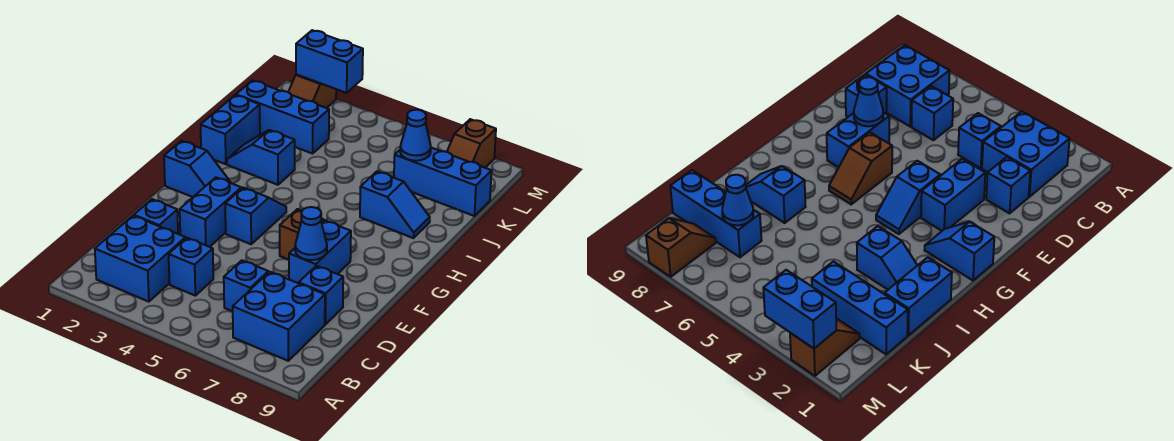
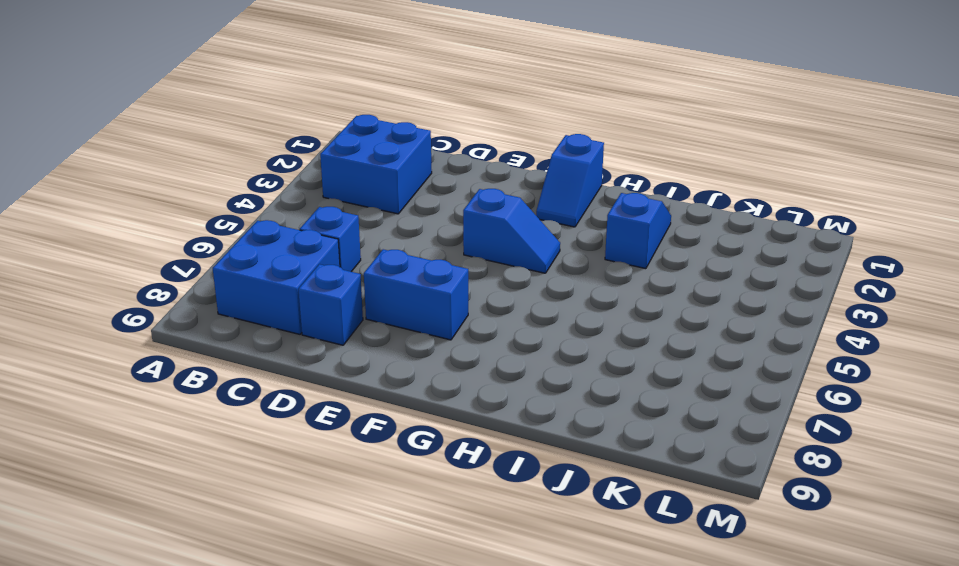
none -> blue brick C4 level 1
none -> blue brick D2 level 1
none -> blue brick E3:F3 level 1

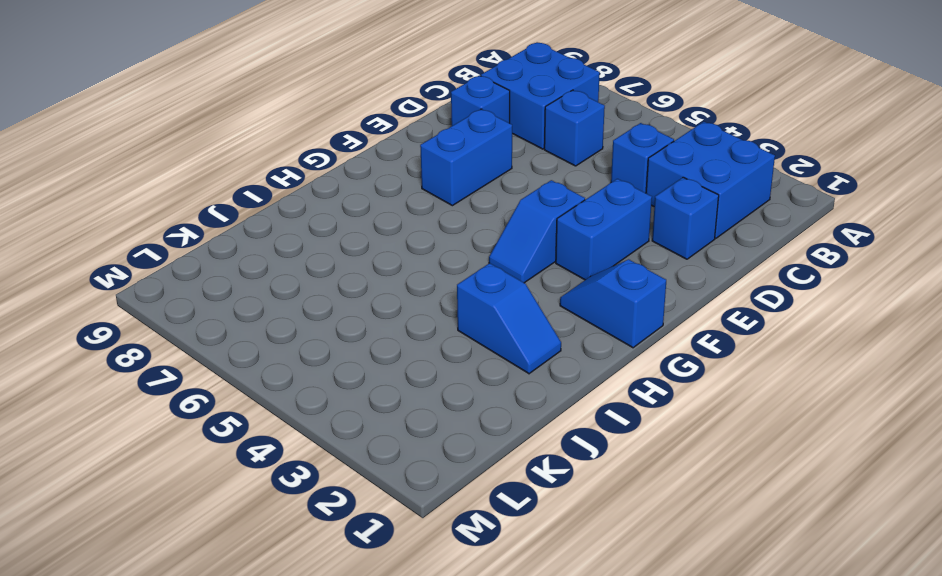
none -> brown slope F6:G6 level 1 top F
none -> blue brick I1:J1 level 1
none -> blue slope I7:I8 level 1 top 7

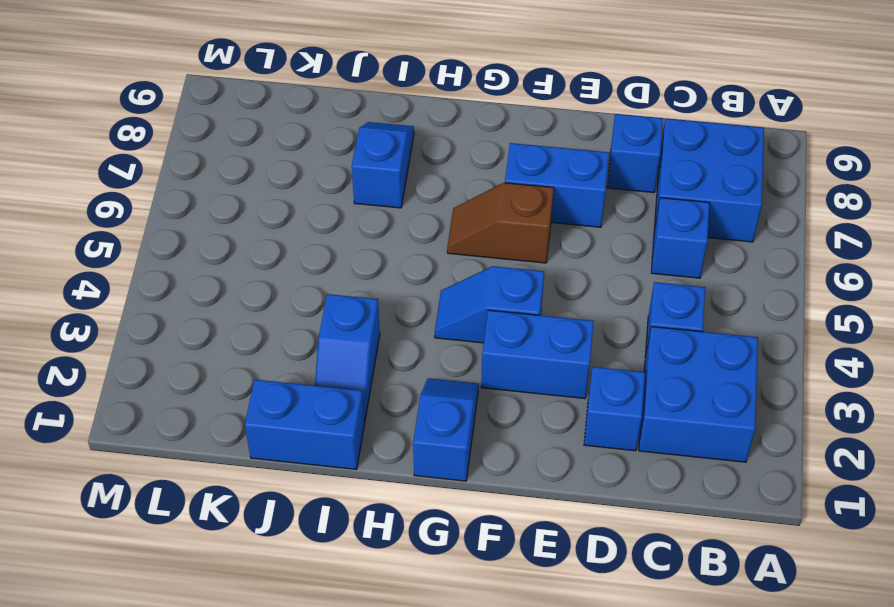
none -> blue brick K1:K3 level 1
none -> blue brick K7:K9 level 1
none -> brown slope L2:M2 level 1 top M

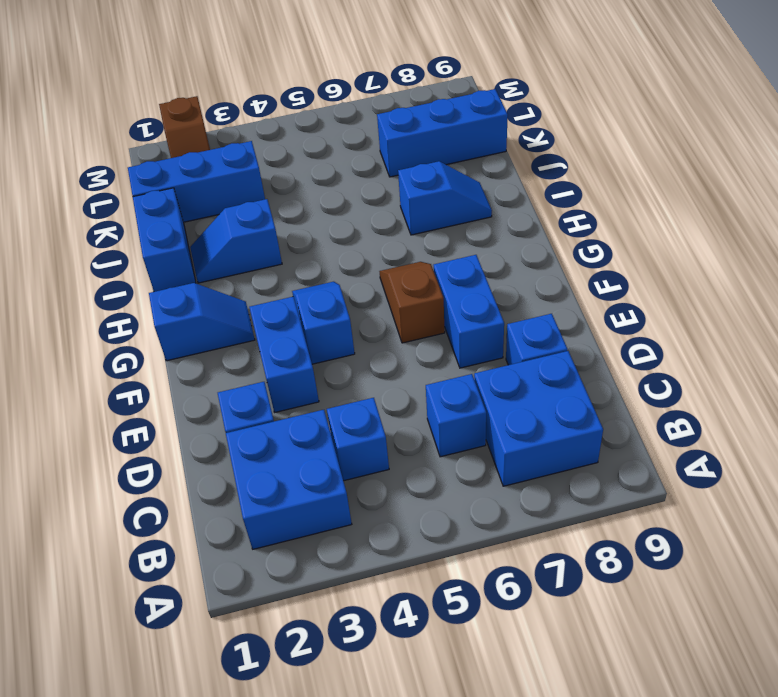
none -> brown slope L8:M8 level 1 top M
none -> blue cone E7 level 2
none -> blue cone K7 level 2

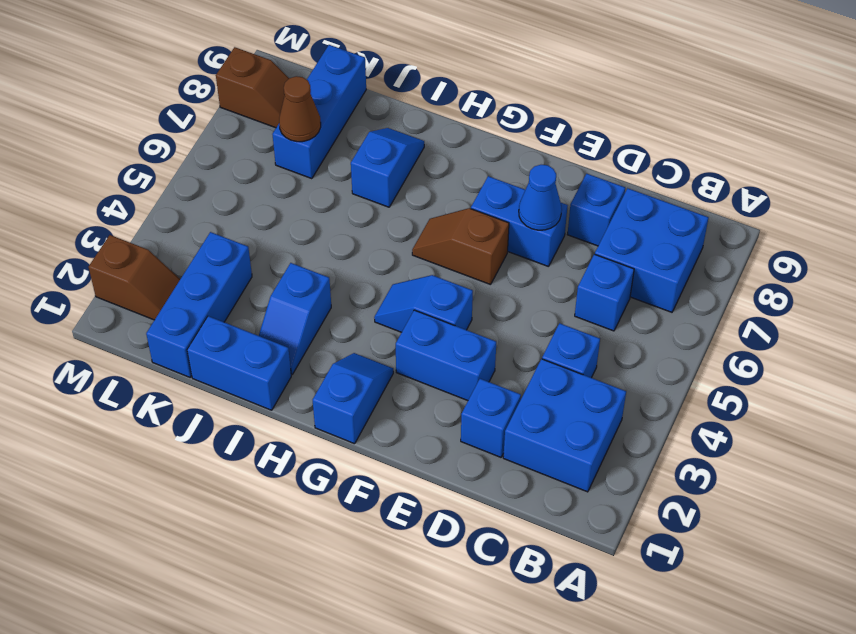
brown cone K7 level 2 -> blue cone K7 level 2
none -> blue brick M2:M3 level 2

